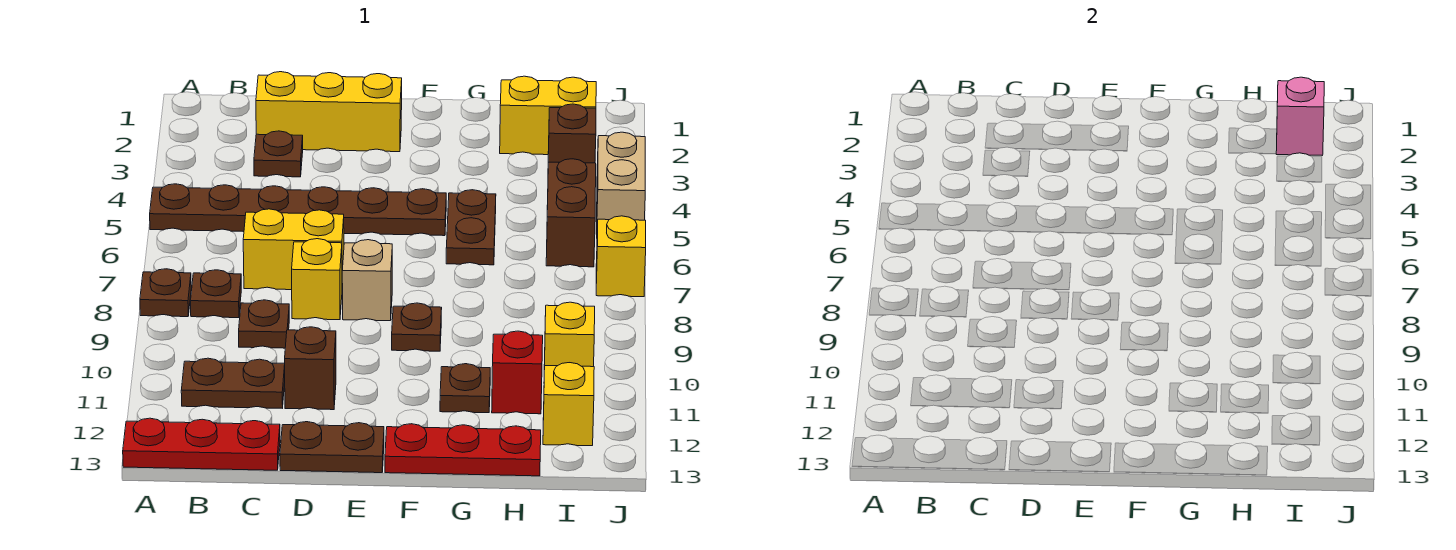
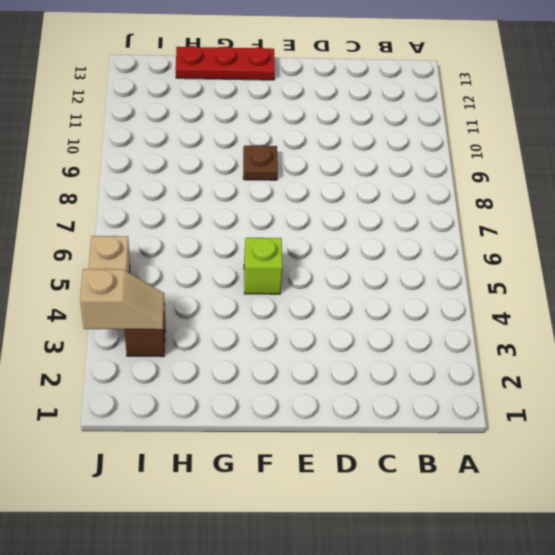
lime brick F5 level 1 -> brown plate A5:F5 level 1
tan slope I3:J3 level 2 top J -> none
none -> brown plate A8 level 1
none -> red plate A13:C13 level 1
none -> brown plate B8 level 1

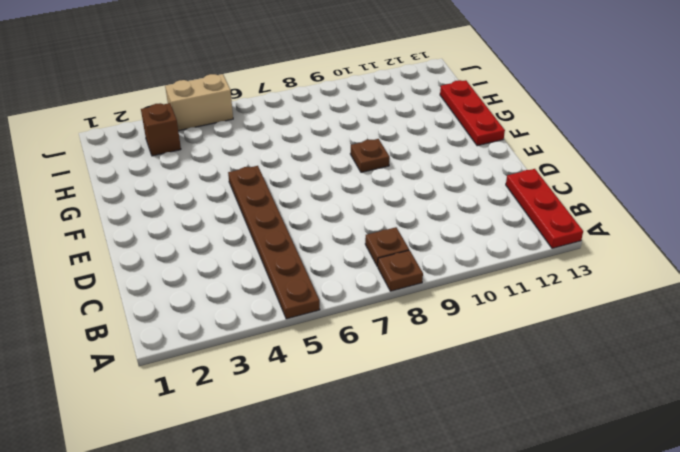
none -> brown plate B11:C11 level 1
none -> yellow brick C2:E2 level 1
none -> brown plate C3 level 1

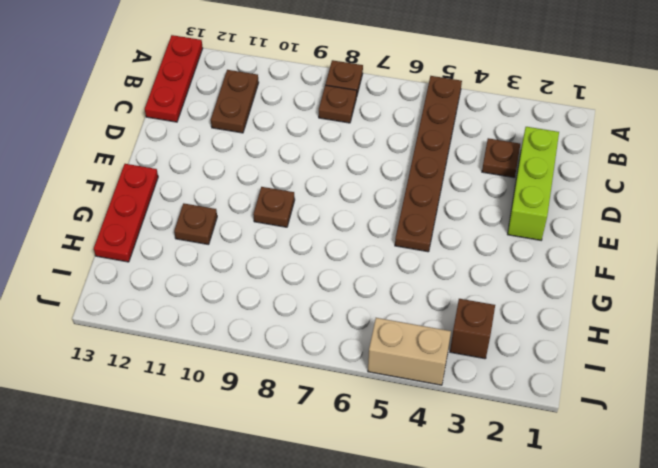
lime brick C2:E2 level 1 -> yellow brick C2:E2 level 1
none -> yellow brick C7:D7 level 1
none -> brown plate C9 level 1
none -> yellow brick D8 level 1

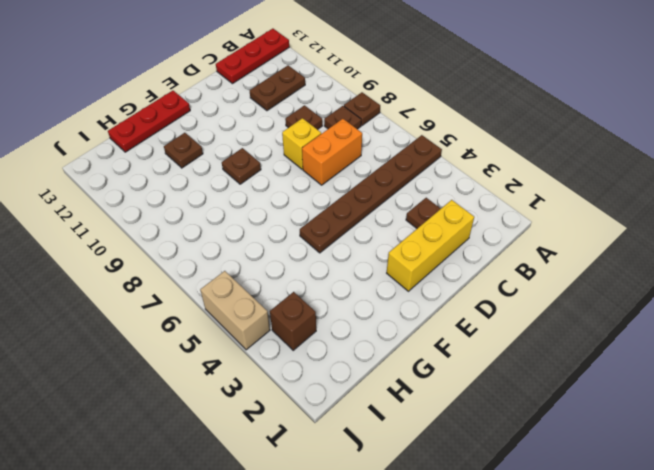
orange brick C7:D7 level 1 -> yellow brick C7:D7 level 1
none -> brown brick D11 level 1
none -> brown plate D13:E13 level 1
none -> tan brick E8 level 1

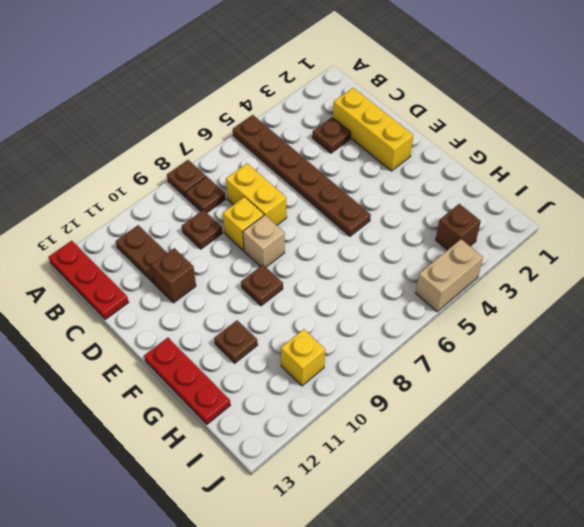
none -> brown plate D13:E13 level 1
none -> brown plate G5:G6 level 1
none -> yellow brick H2:I2 level 1

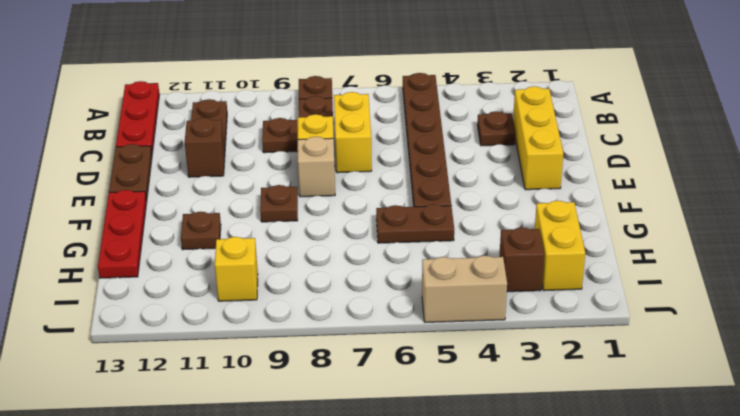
none -> red brick H11 level 1
none -> brown brick I5:I6 level 1
none -> yellow brick I12 level 1

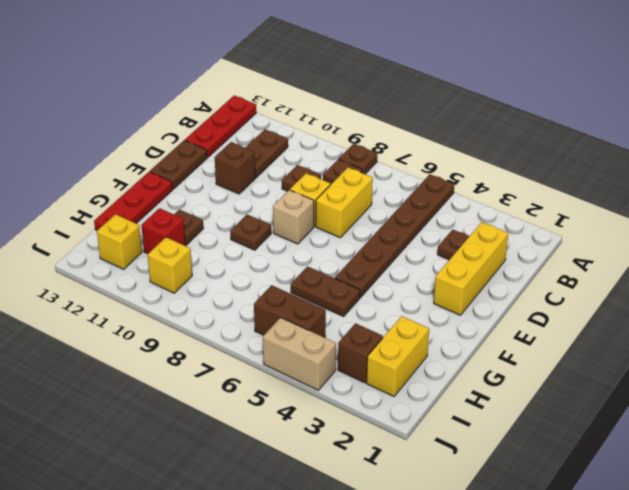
none -> yellow brick J7 level 1
none -> pink brick I2 level 2

